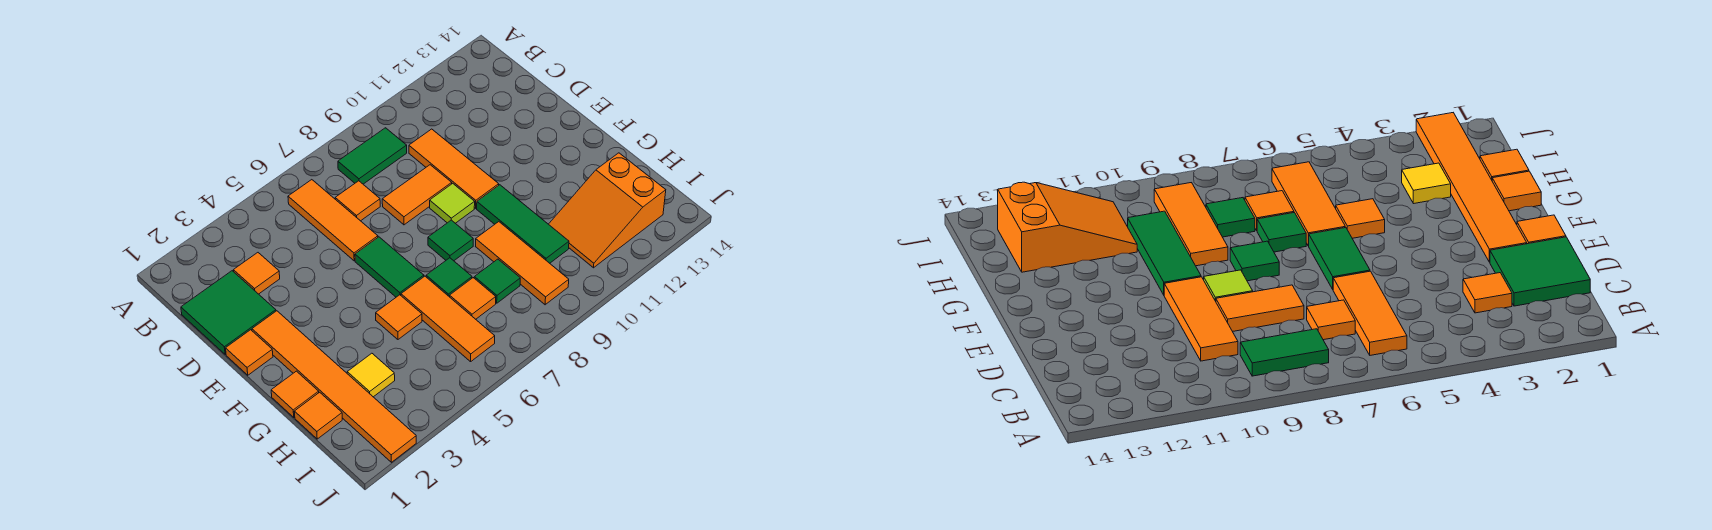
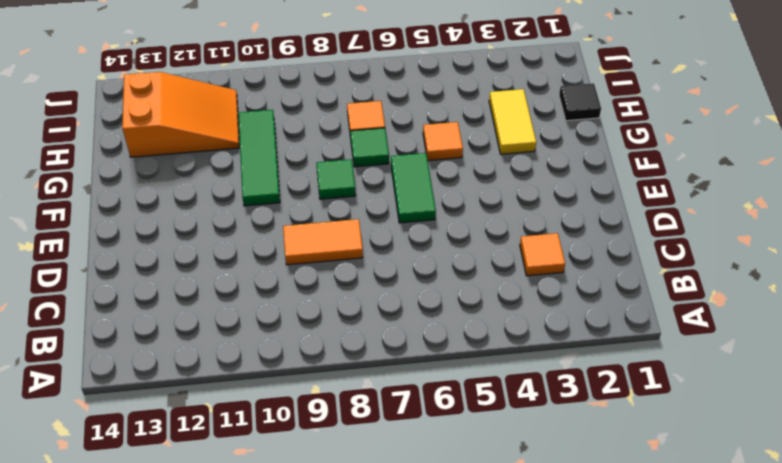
yellow tile G3:H3 level 1 -> yellow tile H3 level 1
black tile H1 level 1 -> orange tile H1 level 1
none -> orange tile B6:D6 level 1
none -> green tile B8:B9 level 1
none -> green tile C1:D2 level 1

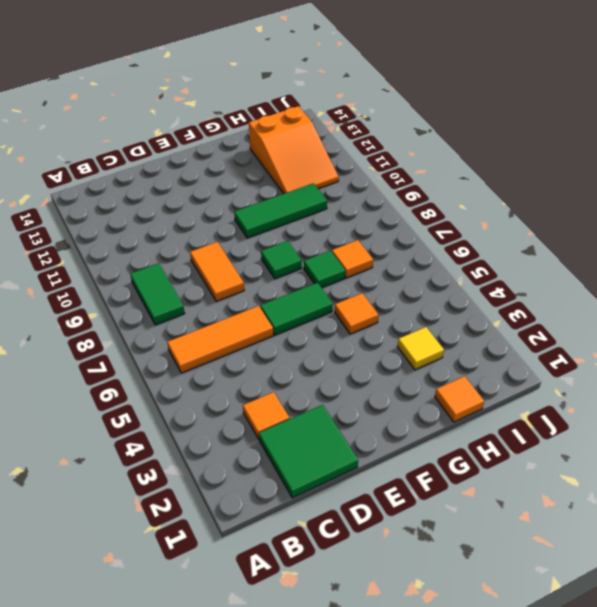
none -> orange tile C7 level 1
none -> orange tile C10:E10 level 1
none -> orange tile E1 level 1

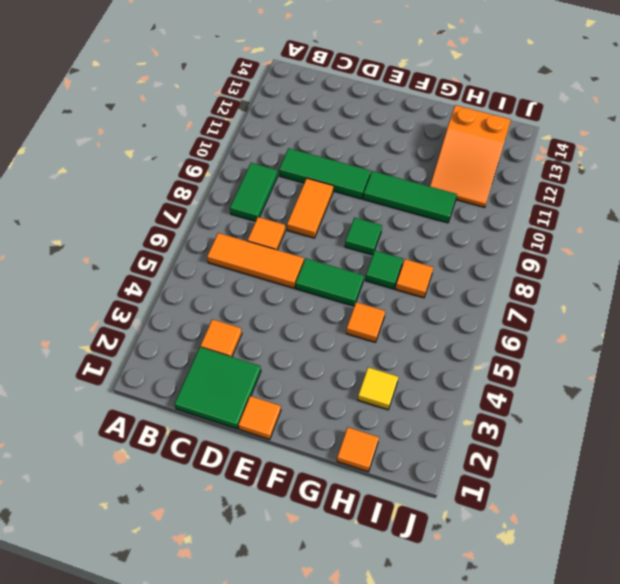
green tile C10:E10 level 1 -> orange tile C10:E10 level 1
none -> orange tile E2:J2 level 1
none -> lime tile E9 level 1
none -> orange tile G1 level 1

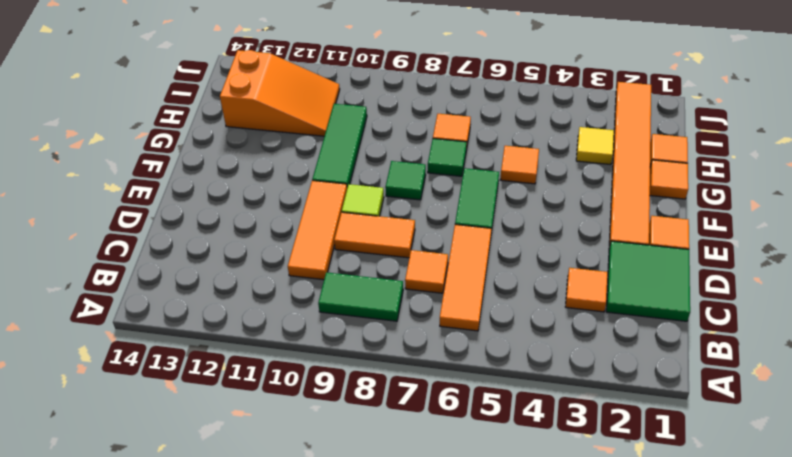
none -> orange tile G6:I6 level 1
none -> orange tile G9:I9 level 1
none -> green tile H8 level 1

